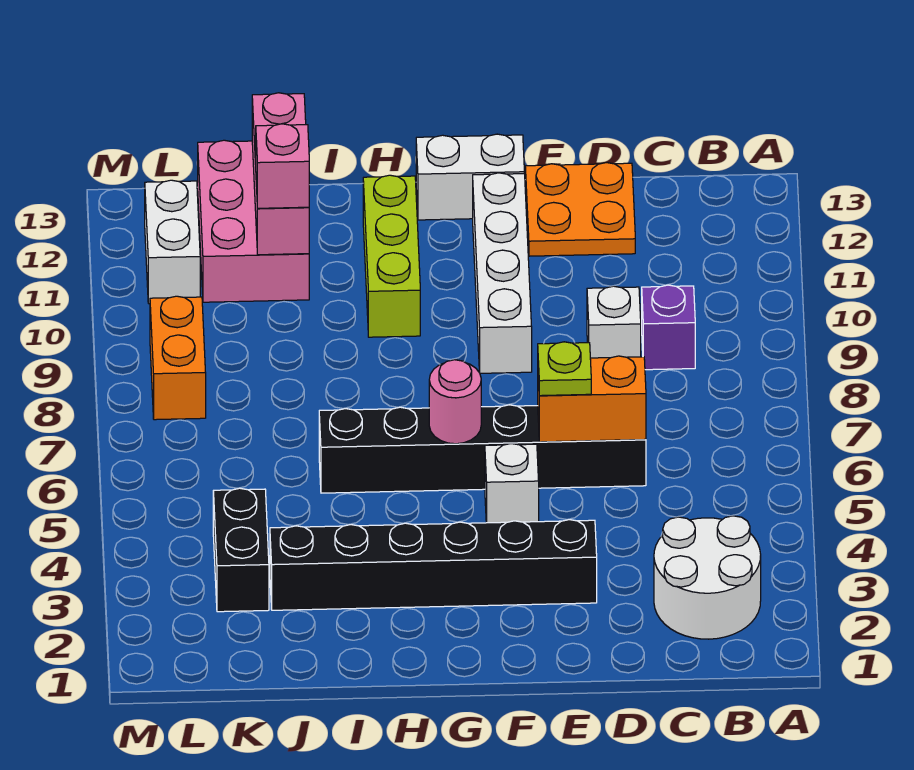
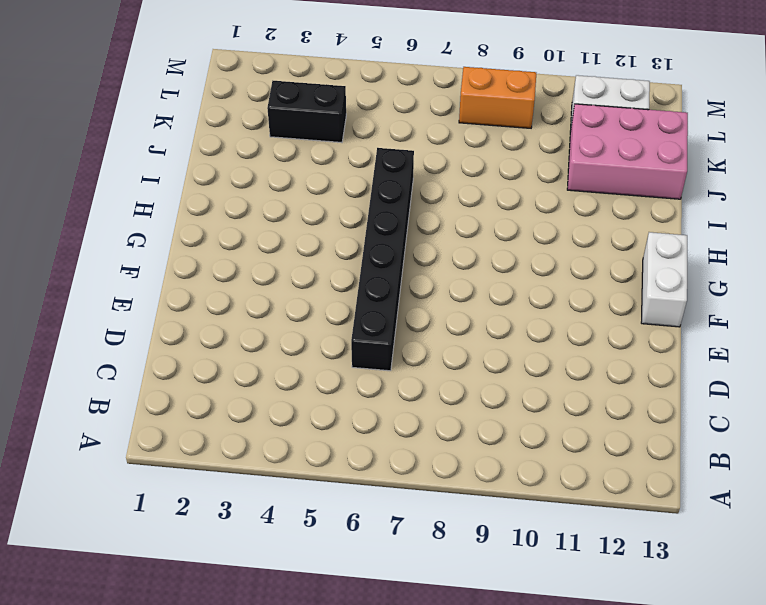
none -> white round brick B2:C3 level 1
none -> purple brick C9 level 1
none -> white brick D9 level 1

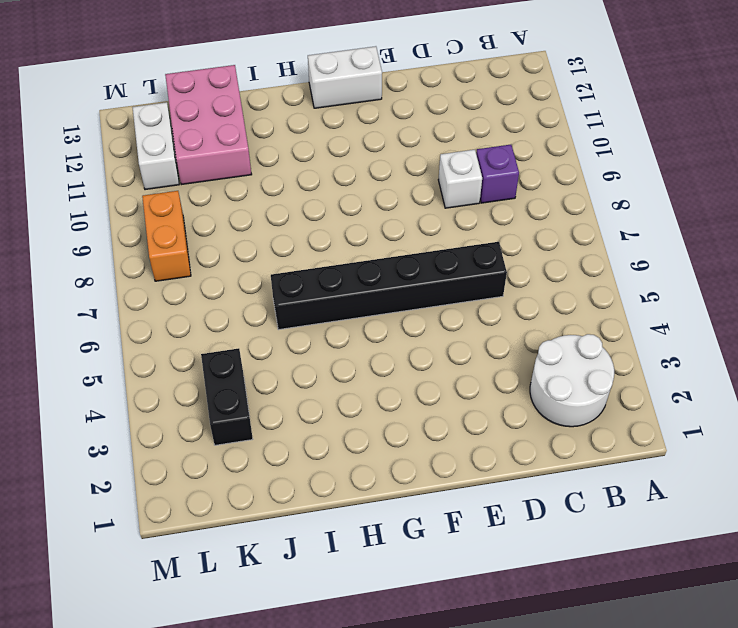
none -> orange plate D12:E13 level 1
none -> black brick E3:J3 level 1
none -> white brick F5 level 1

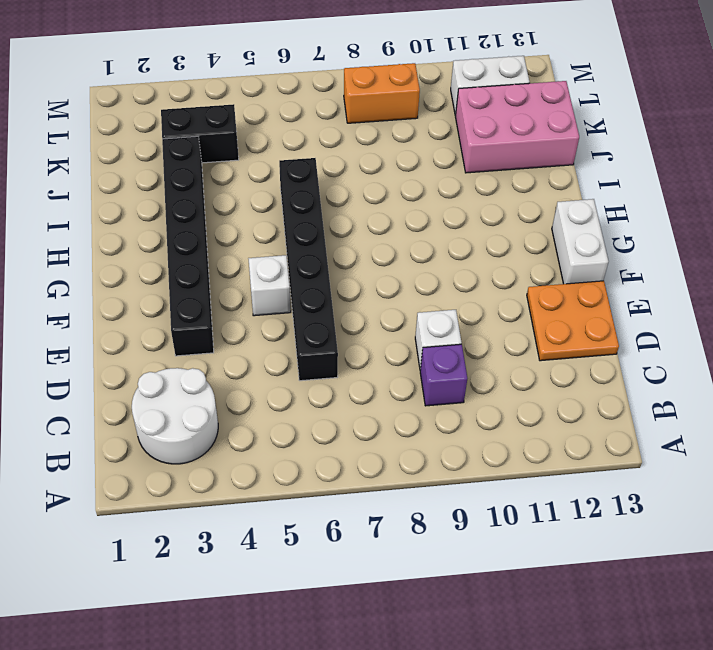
none -> white brick F9:F12 level 1
none -> lime brick H10:H12 level 1
none -> orange brick D6:E6 level 2

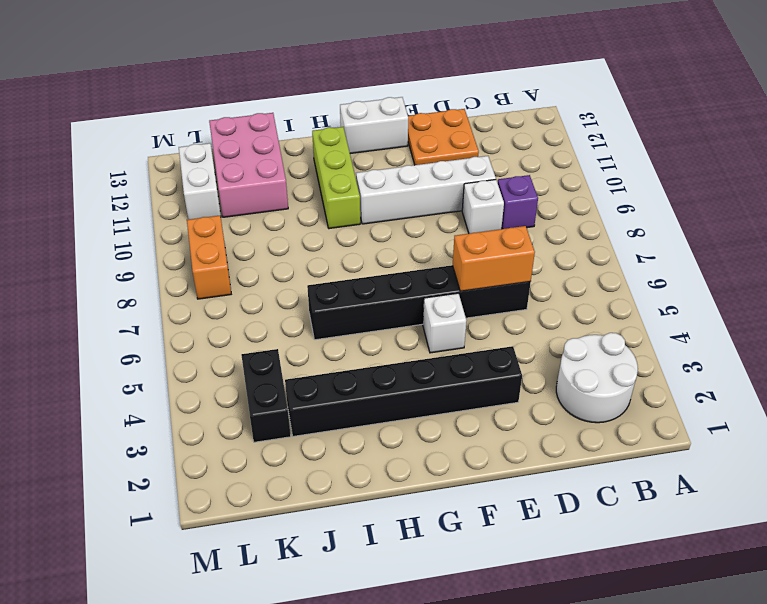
white brick D10:G10 level 1 -> white brick F9:F12 level 1
none -> pink round brick G6 level 2
none -> pink brick J11:J13 level 2
none -> lime plate E6 level 3

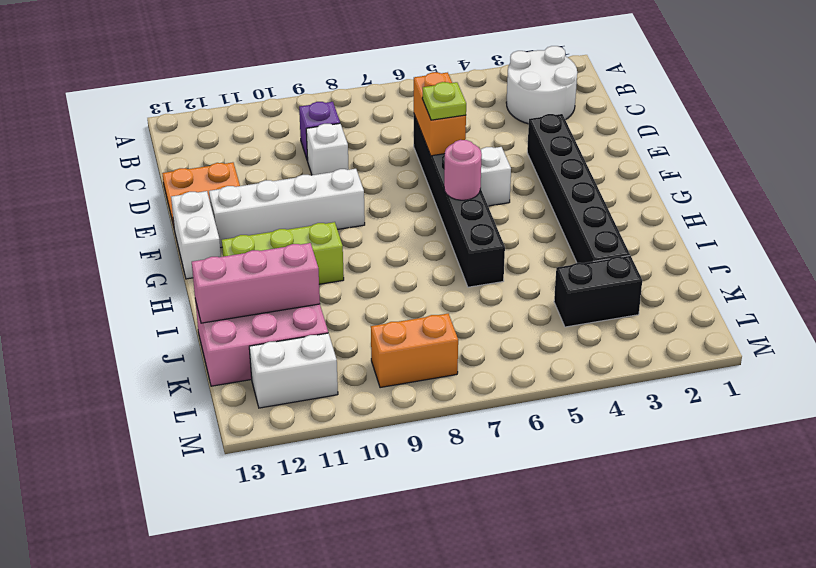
none -> pink brick J11 level 3

